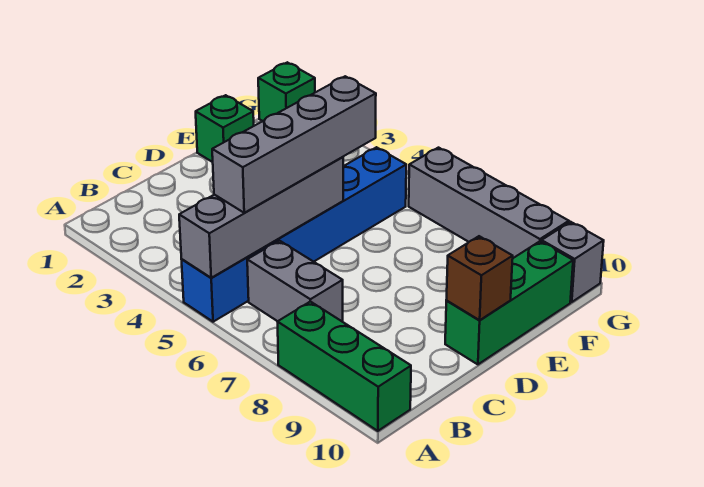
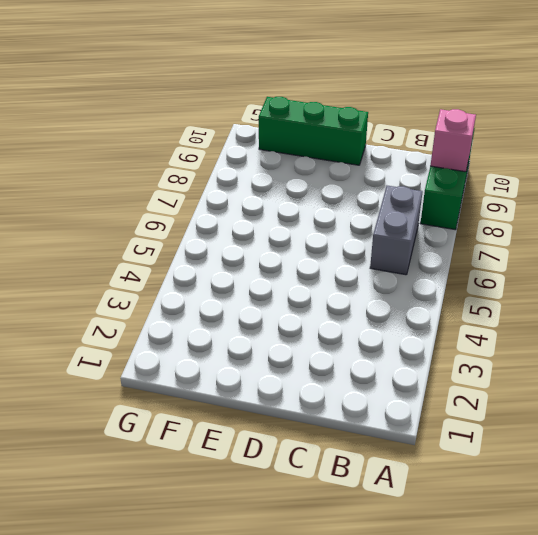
pink brick A9 level 2 -> none
none -> blue brick A5:F5 level 1
none -> green brick E1 level 1

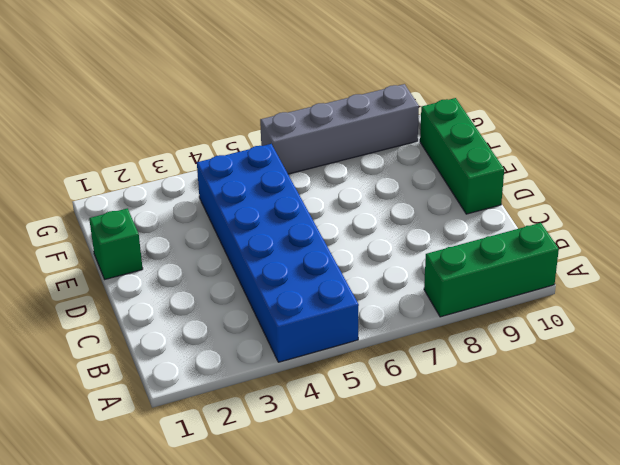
blue brick A4:F5 level 1 -> blue brick A5:F5 level 1
none -> grey brick B6:B7 level 1
none -> green brick G1 level 1

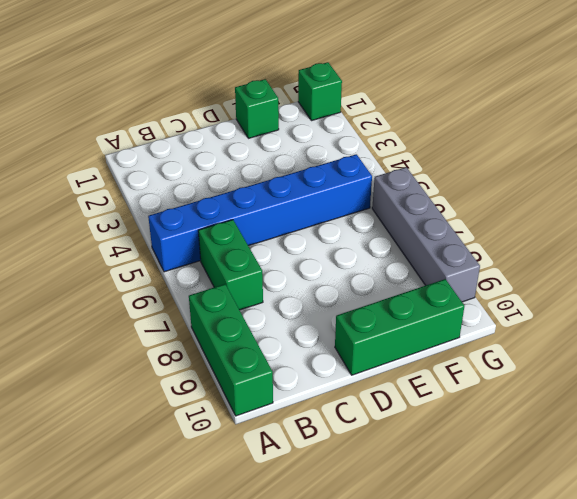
green brick B6:B7 level 1 -> grey brick B6:B7 level 1
none -> grey brick G10 level 1
none -> grey brick A5:D5 level 2

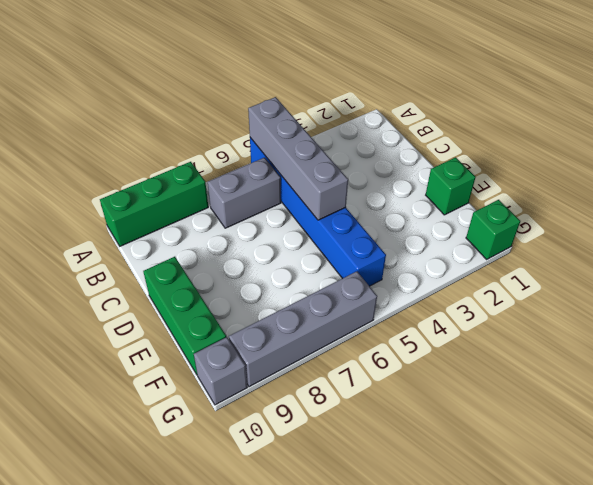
none -> brown brick D10 level 2
none -> grey brick B5:E5 level 3

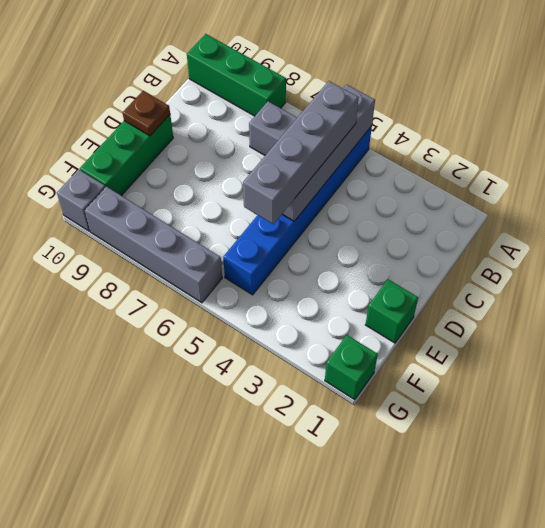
brown plate D10 level 2 -> brown brick D10 level 2

